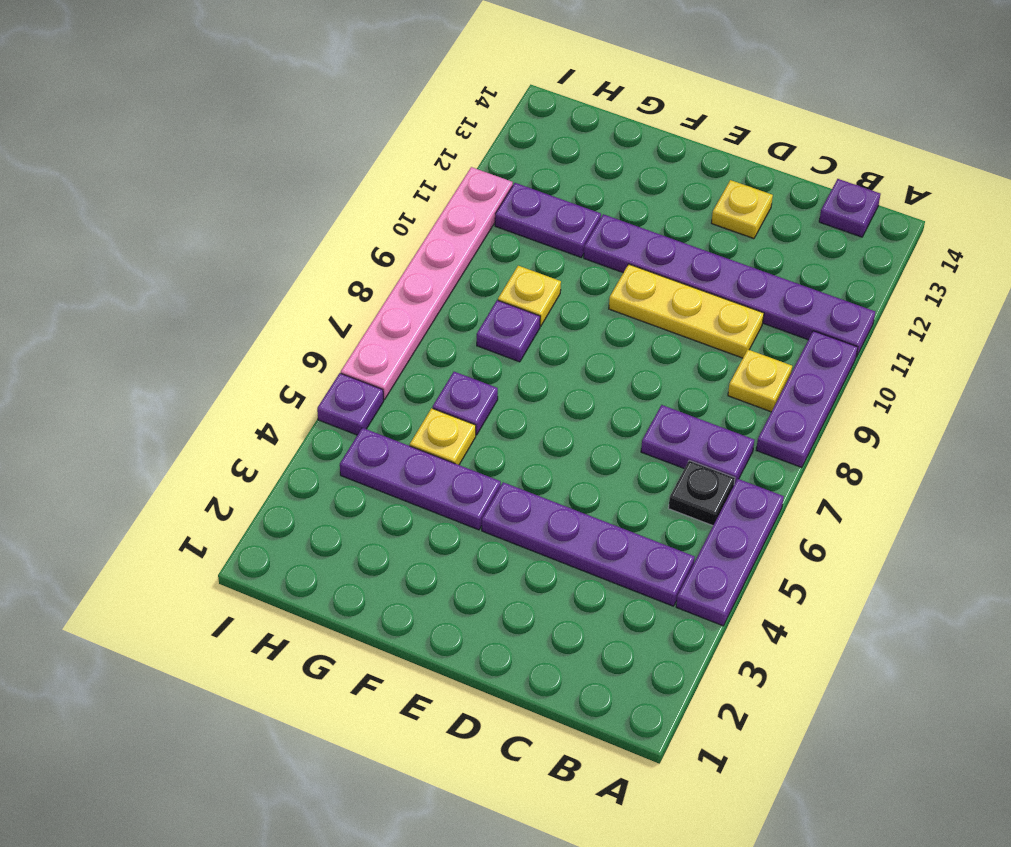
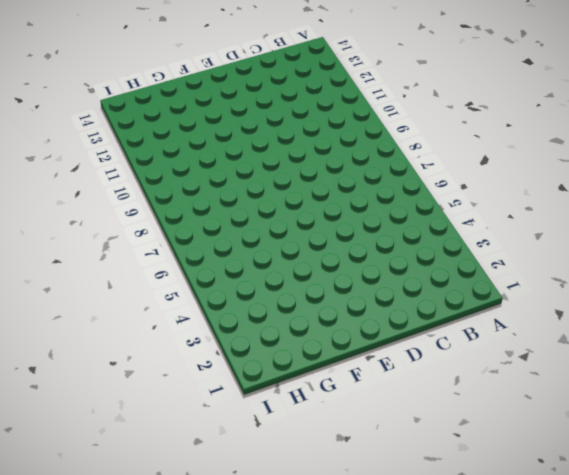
none -> purple plate A4:A6 level 1
none -> purple plate A8:A10 level 1
none -> purple plate A11:F11 level 1

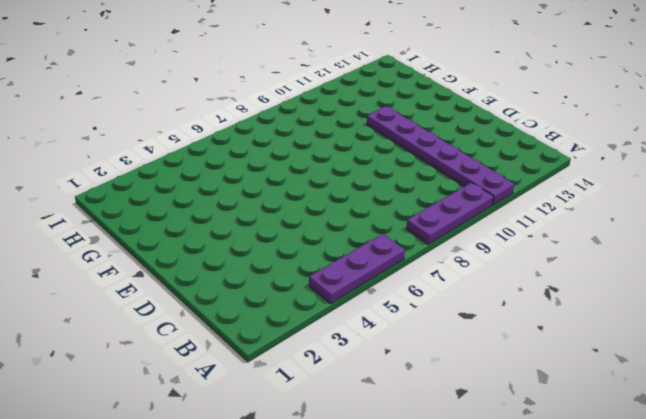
none -> purple plate B4:E4 level 1
none -> black plate B6 level 1
none -> purple plate B7:C7 level 1

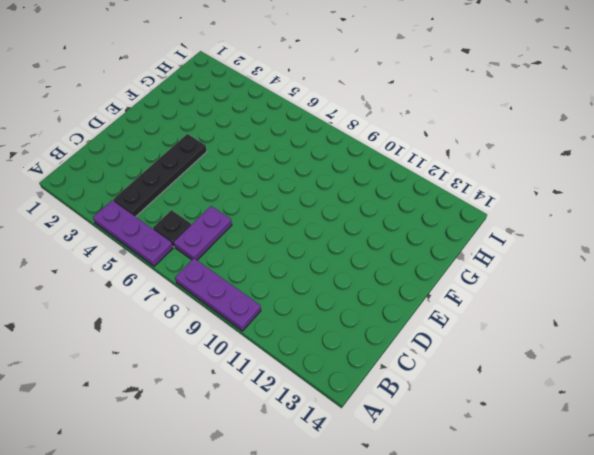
black plate B4:E4 level 1 -> purple plate B4:E4 level 1
none -> purple plate A11:F11 level 1
none -> yellow plate B9 level 1
none -> purple plate B14 level 1

